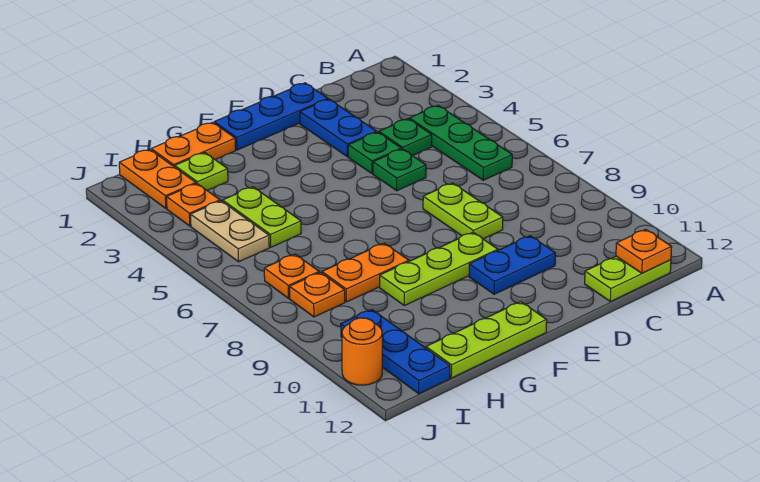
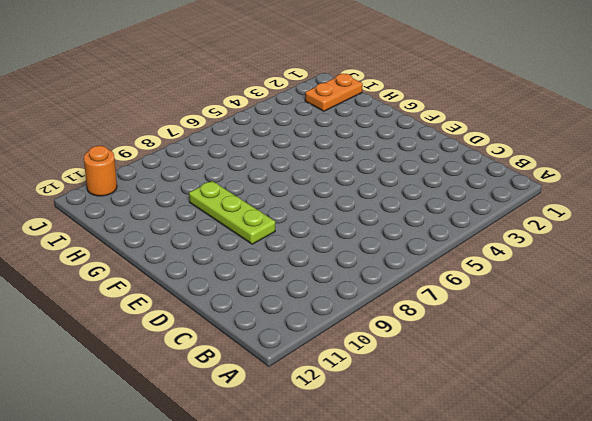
none -> green plate B4:B6 level 1
none -> lime plate B12:C12 level 1
none -> green plate C4 level 1

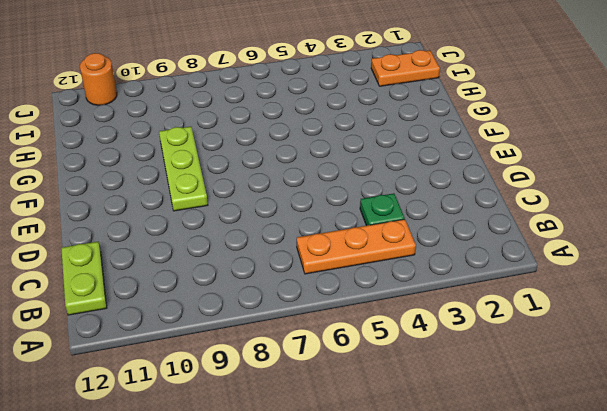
orange plate B4:B6 level 1 -> green plate B4:B6 level 1
none -> blue plate D1:F1 level 1
none -> blue plate D2:D3 level 1
none -> green plate D4 level 1

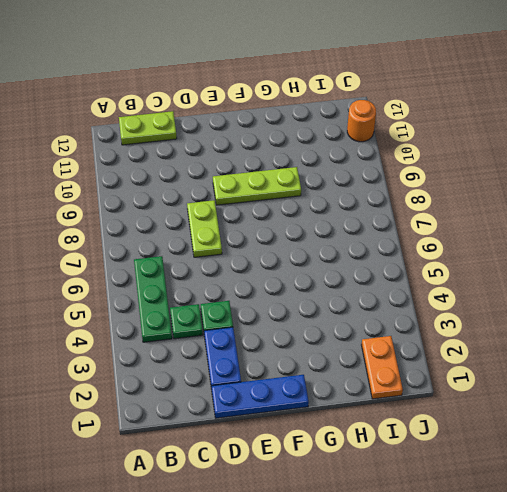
none -> green plate D5 level 1
none -> blue plate D10:E10 level 1
none -> lime plate F12:H12 level 1

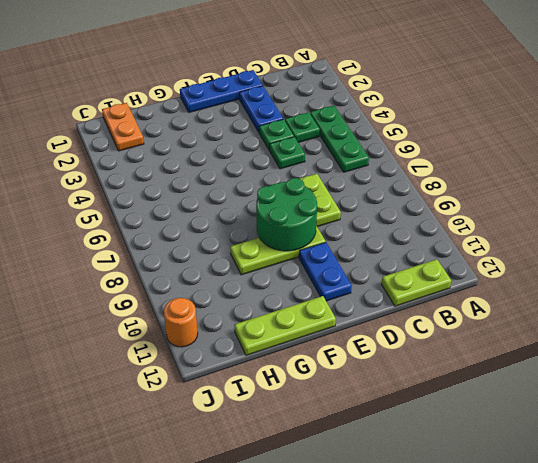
green round brick E8:F9 level 2 -> none
blue plate E10:E11 level 1 -> blue plate D10:E10 level 1
none -> orange plate G1:H1 level 1
none -> orange plate G8:H8 level 1
none -> lime plate H2 level 1

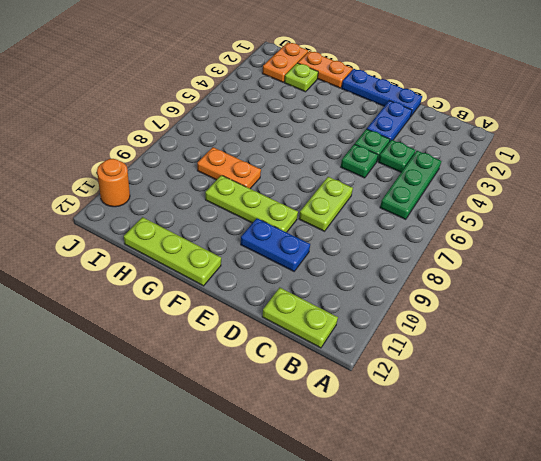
none -> lime plate H4:H5 level 1
none -> orange plate I3 level 1
none -> tan plate I4:I5 level 1

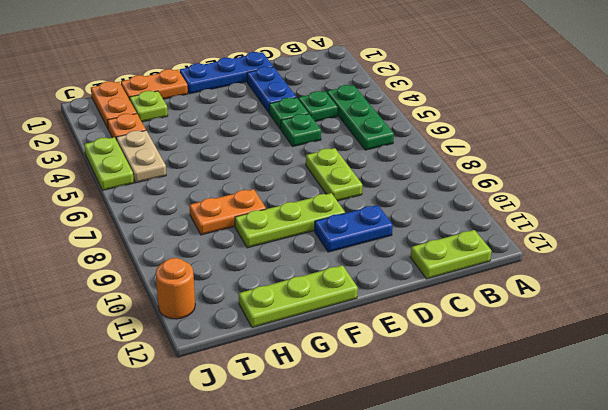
lime plate J4:J5 level 1 -> lime plate H4:H5 level 1
none -> orange plate I7 level 1
none -> orange plate I8 level 1
none -> blue plate I10:I12 level 1

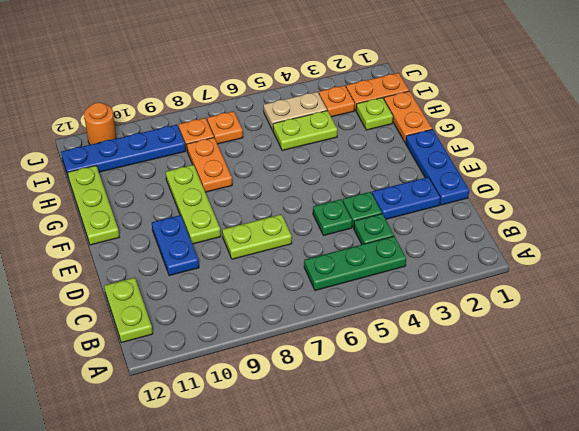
blue plate I9:I12 level 1 -> blue plate I10:I12 level 1
none -> orange plate B12 level 2

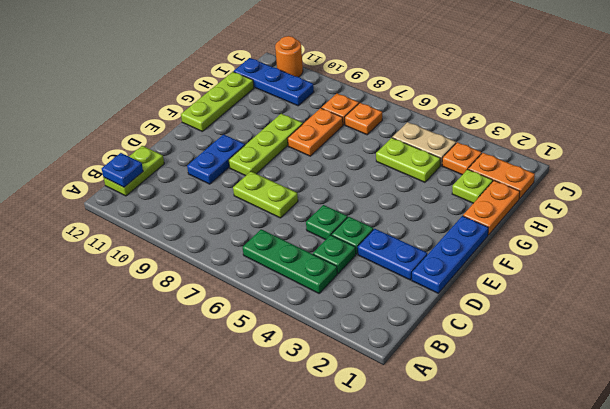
blue plate B12 level 2 -> orange plate B12 level 2

